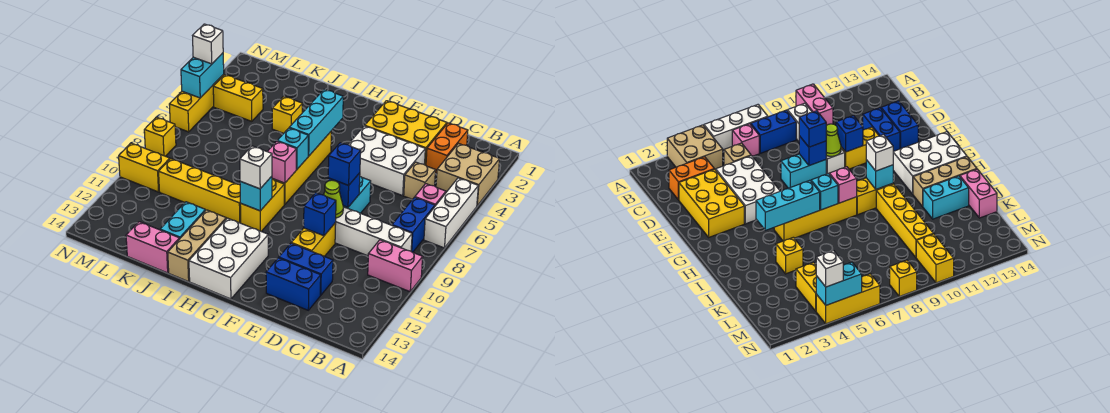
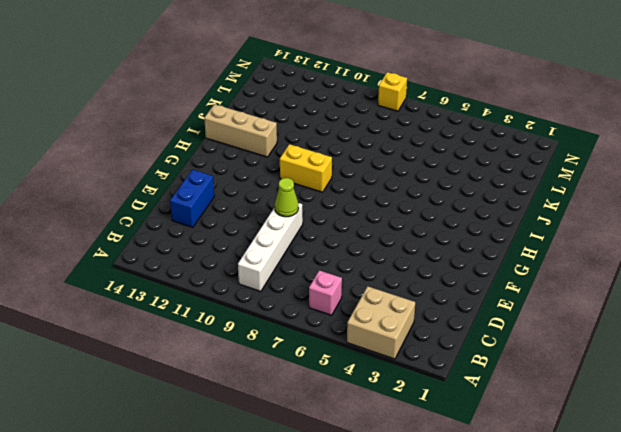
none -> white brick A5:A7 level 1
none -> pink brick A10:B10 level 1
none -> blue brick B7:B8 level 1
none -> orange brick C2:C3 level 1

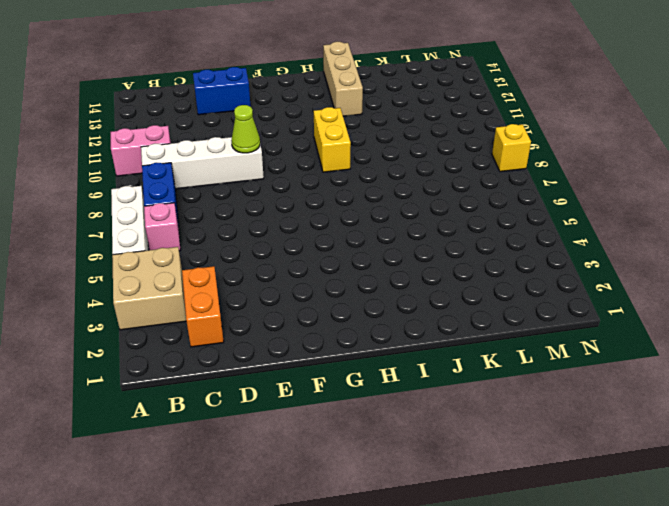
none -> tan brick C5 level 1
none -> yellow brick D2:F3 level 1
none -> white brick D4:F5 level 1
none -> blue brick D12:E12 level 1

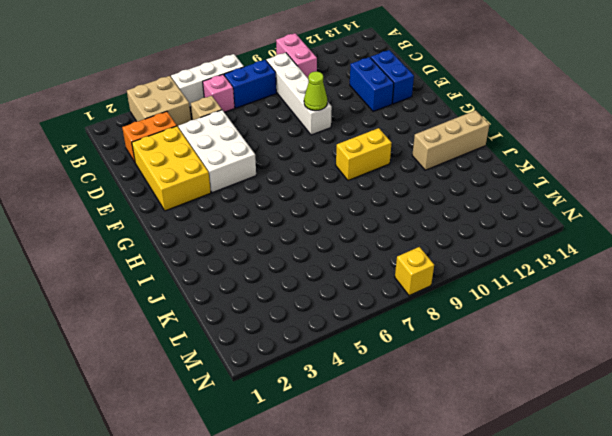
none -> cyan brick E7:E8 level 1
none -> yellow brick E10:E11 level 1
none -> white brick G12:H14 level 1
none -> yellow brick H5:H8 level 1

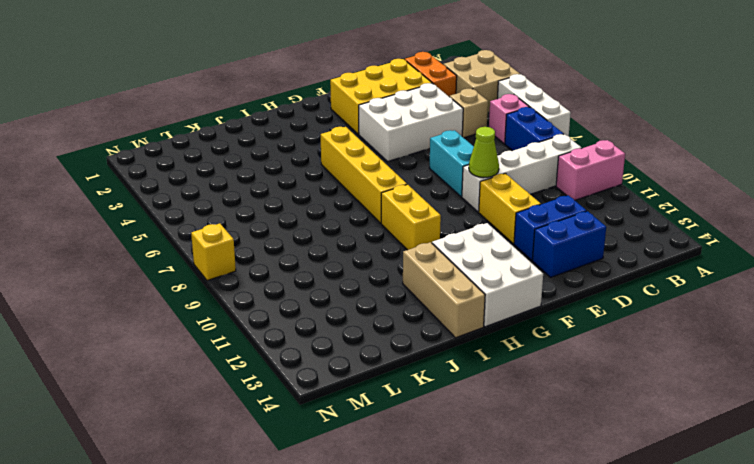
none -> yellow brick I10:L10 level 1
none -> yellow brick J4 level 1
none -> cyan brick J12:J13 level 1
none -> pink brick J14:K14 level 1

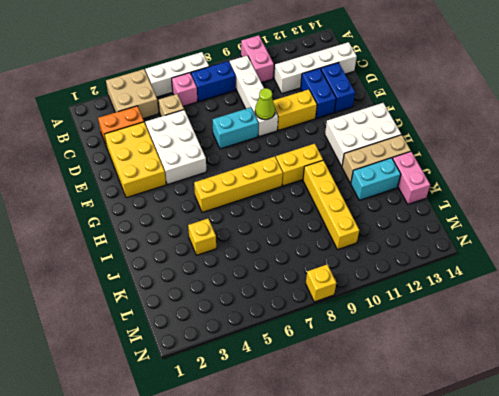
white brick C11:C14 level 1 -> none
none -> yellow brick L4:M4 level 1
none -> yellow brick M10:N10 level 1
none -> yellow brick N4:N6 level 1
none -> blue brick E8 level 2

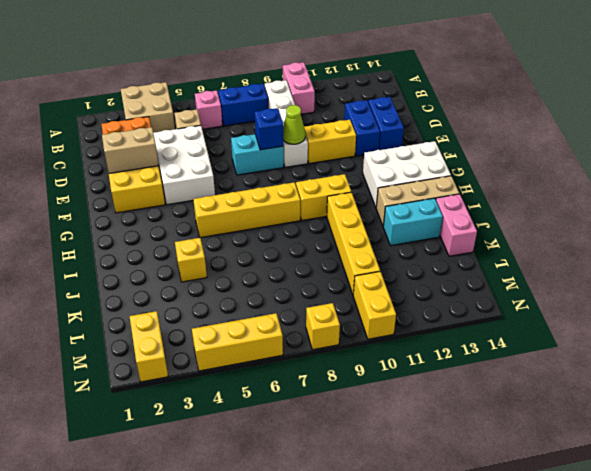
tan brick E2:E3 level 2 -> none
yellow brick M2:N2 level 1 -> yellow brick L4:M4 level 1
none -> white brick A5:A7 level 1
none -> blue brick E10 level 2
none -> cyan brick H4:H6 level 2
none -> cyan brick H7 level 2

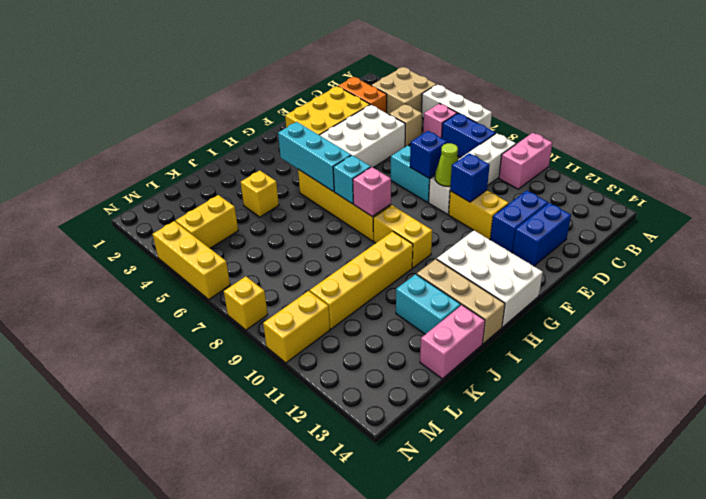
none -> cyan brick H10 level 2
none -> cyan brick N4:N5 level 2
none -> blue brick E8 level 3
none -> white brick H10 level 3

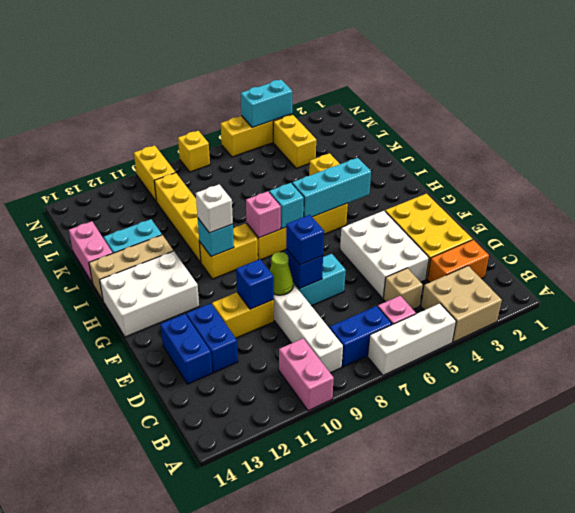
none -> white brick N4 level 3

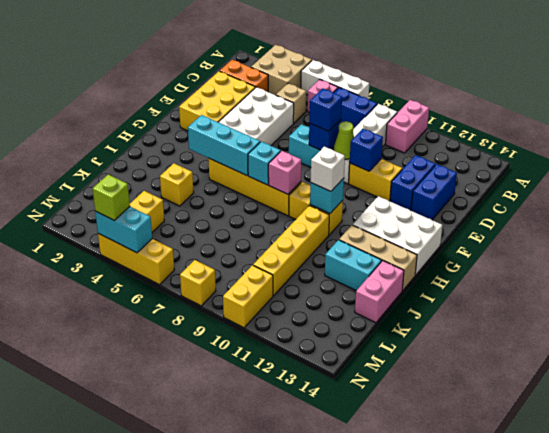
lime brick N4 level 3 -> white brick N4 level 3

